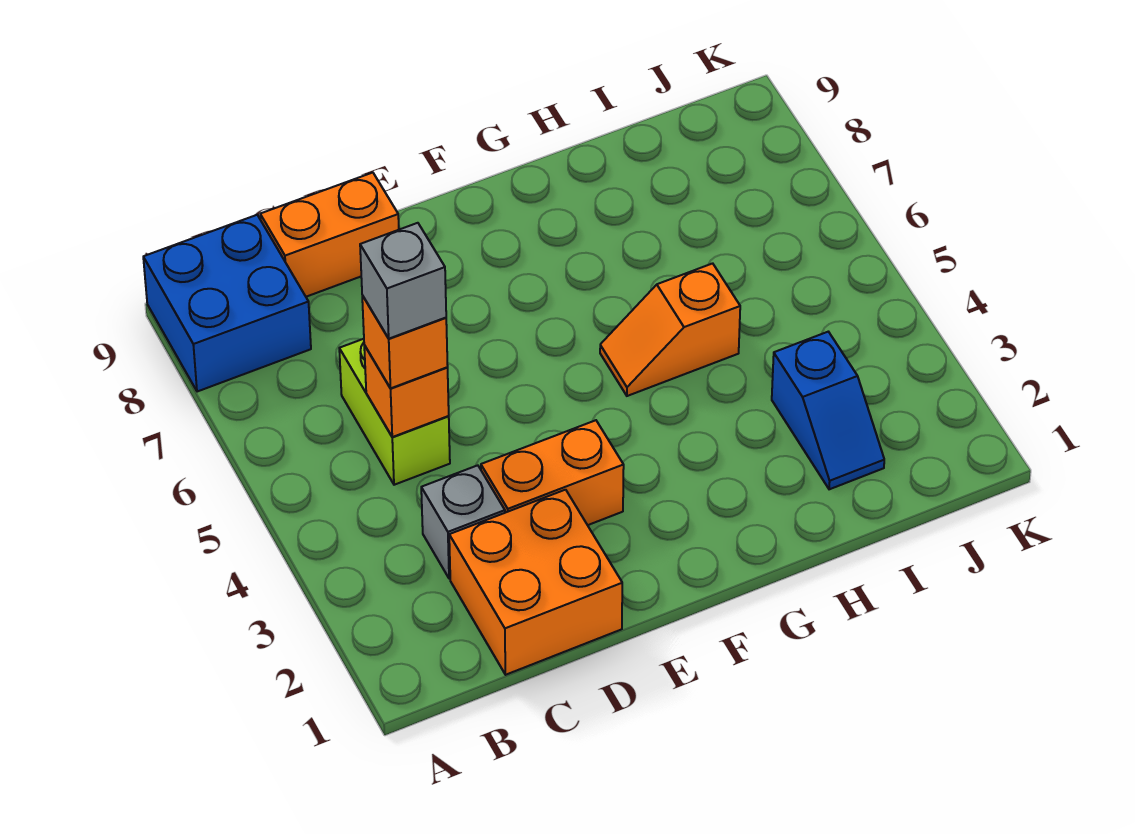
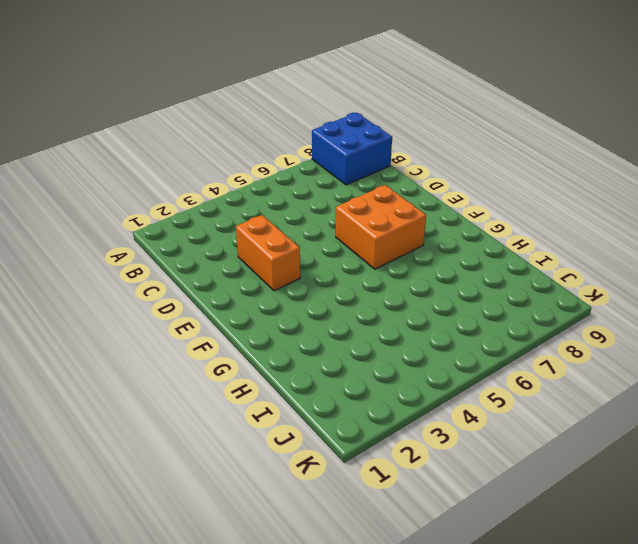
orange brick E6:F7 level 1 -> orange brick C1:D2 level 1
none -> grey brick C3 level 1
none -> lime brick C5:C6 level 1

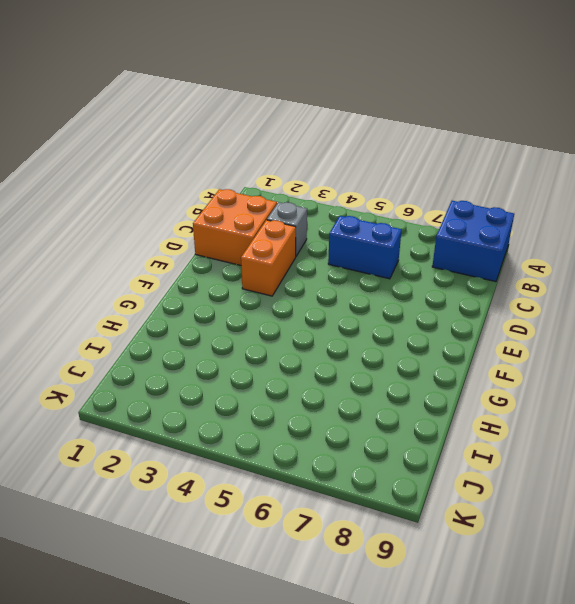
blue brick C5:C6 level 1 -> lime brick C5:C6 level 1
none -> orange brick C9:D9 level 1
none -> orange slope G5:H5 level 1 top H

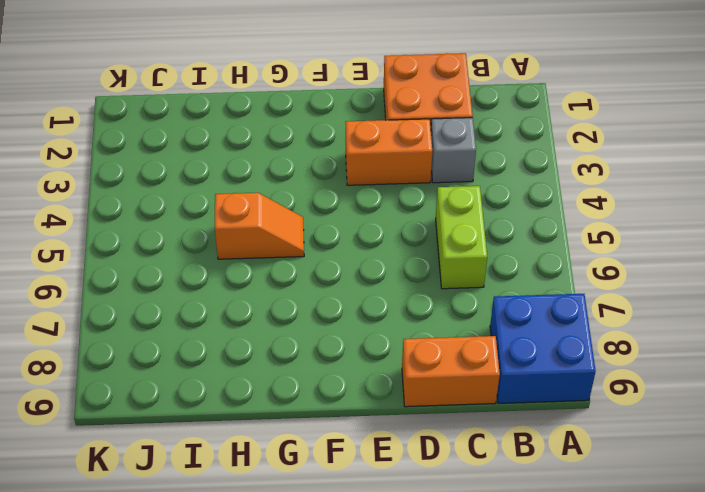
none -> blue slope I2:I3 level 1 top 3
none -> orange brick C5 level 2

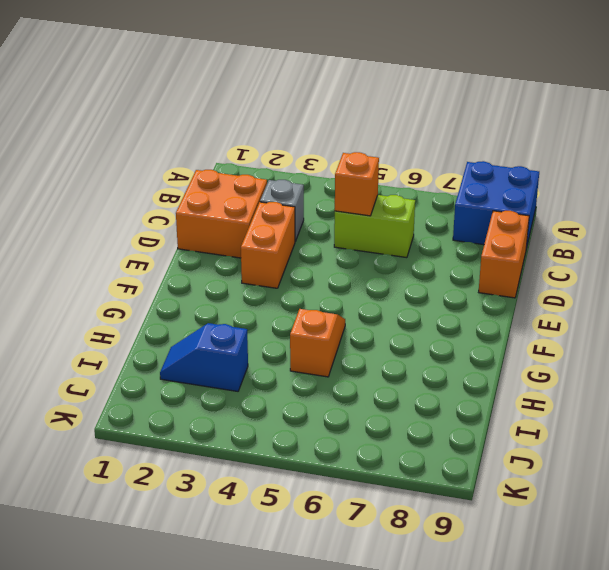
none -> orange brick C5 level 3
none -> grey brick C5 level 4

